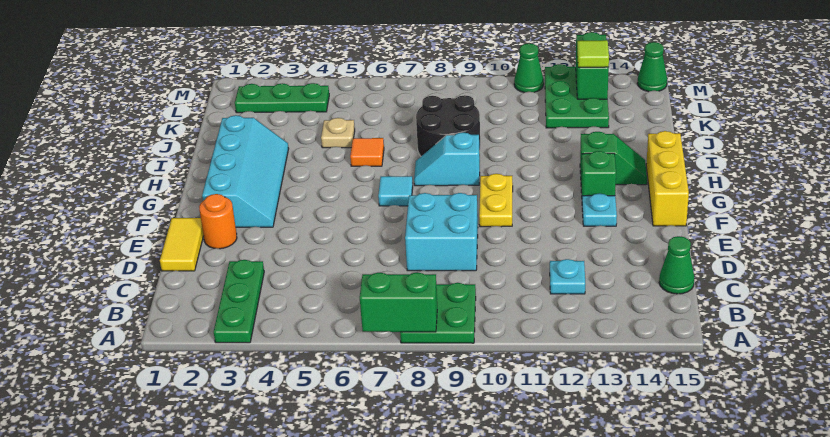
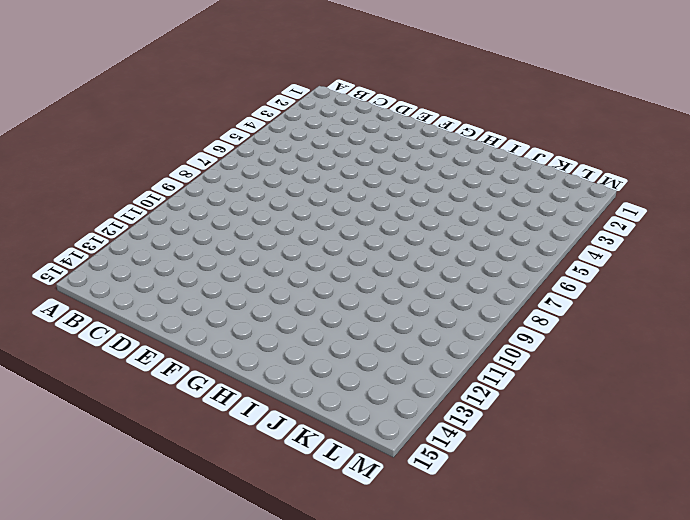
none -> green plate A3:C3 level 1
none -> green plate A8:B9 level 1
none -> cyan plate C12 level 1

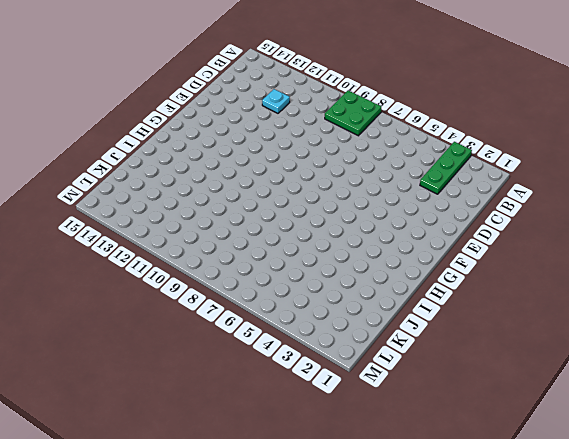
none -> green cone C15 level 1
none -> yellow tile D1:E1 level 1
none -> cyan brick D8:E9 level 1

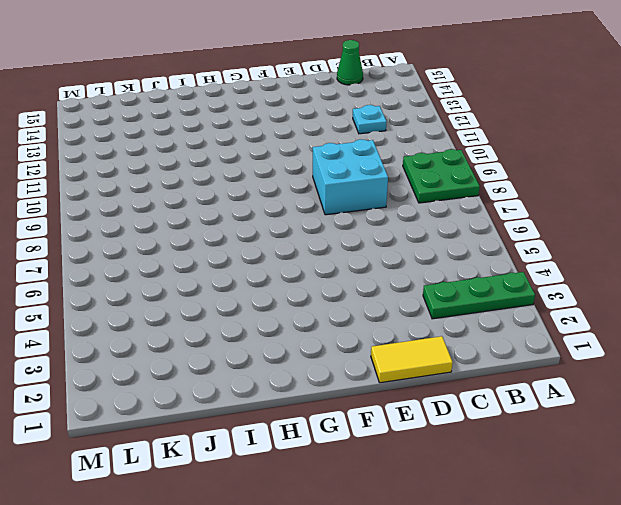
none -> orange round brick E2 level 1
none -> cyan slope F2:I3 level 1 top 2
none -> yellow plate F10:G10 level 1

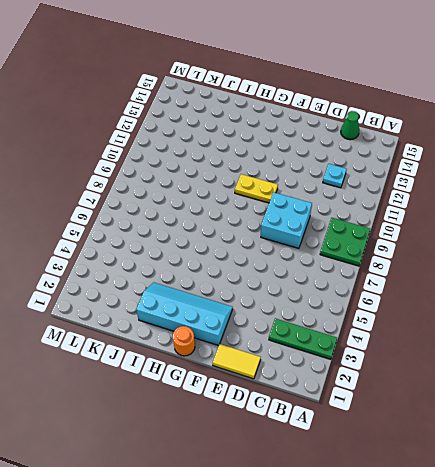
orange round brick G1 level 1 -> orange round brick E2 level 1
none -> cyan plate F13 level 1
none -> yellow brick F15:H15 level 1
none -> cyan tile G7 level 1

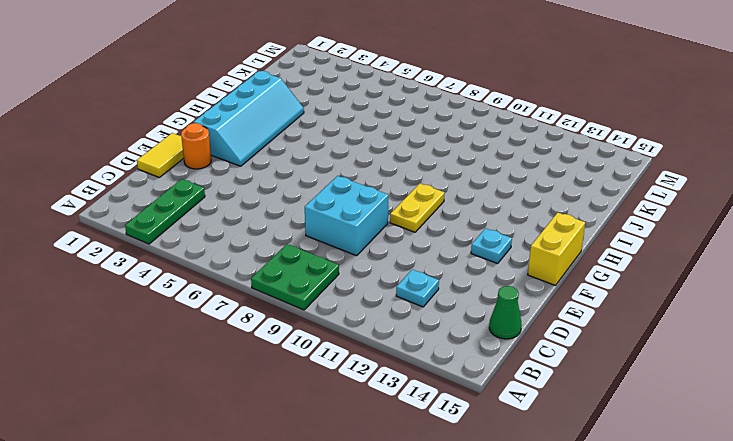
yellow brick F15:G15 level 1 -> yellow brick F15:H15 level 1
none -> cyan tile G7 level 1
none -> green brick G13 level 1
none -> cyan slope H8:H9 level 1 top 9

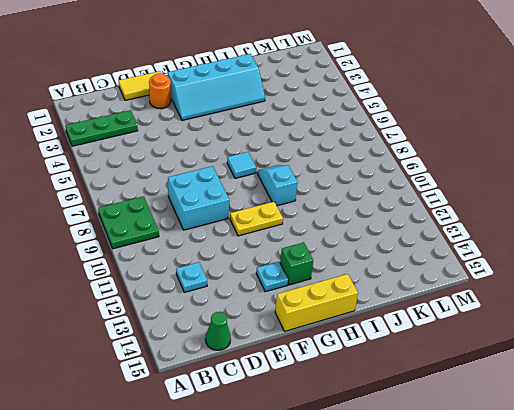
none -> green slope H13:H14 level 1 top 13
none -> orange tile I6 level 1
none -> black round brick I8:J9 level 1

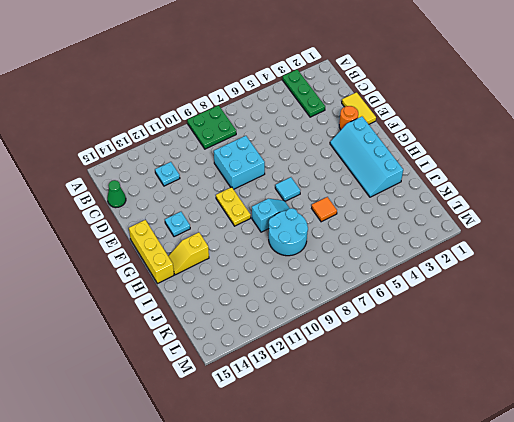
yellow slope H13:H14 level 1 top 13 -> green slope H13:H14 level 1 top 13
cyan round brick I8:J9 level 1 -> black round brick I8:J9 level 1
none -> green brick G13 level 1
none -> tan plate J5 level 1
none -> green plate K12:M13 level 1

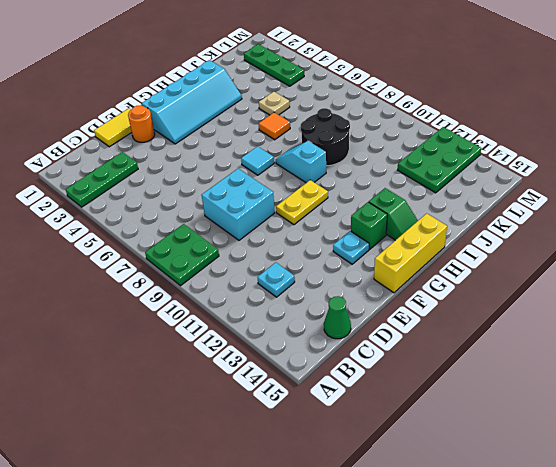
none -> green cone M11 level 1
none -> green cone M15 level 1
none -> green brick A7:A8 level 2

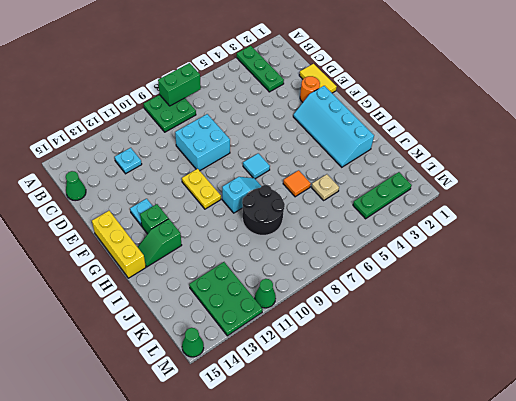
none -> green brick L13:M13 level 2
none -> lime tile L13 level 3

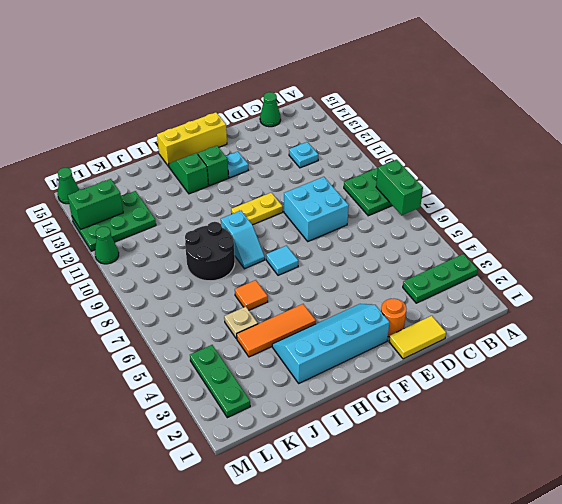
orange tile H4:J4 level 1 -> none
none -> lime tile L13 level 3

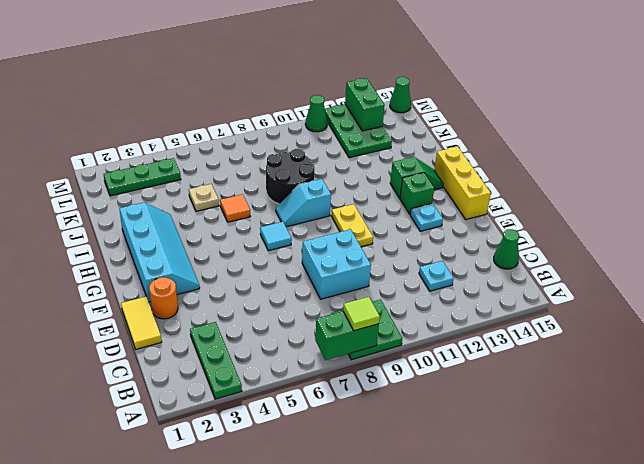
lime tile A8 level 3 -> lime tile L13 level 3

